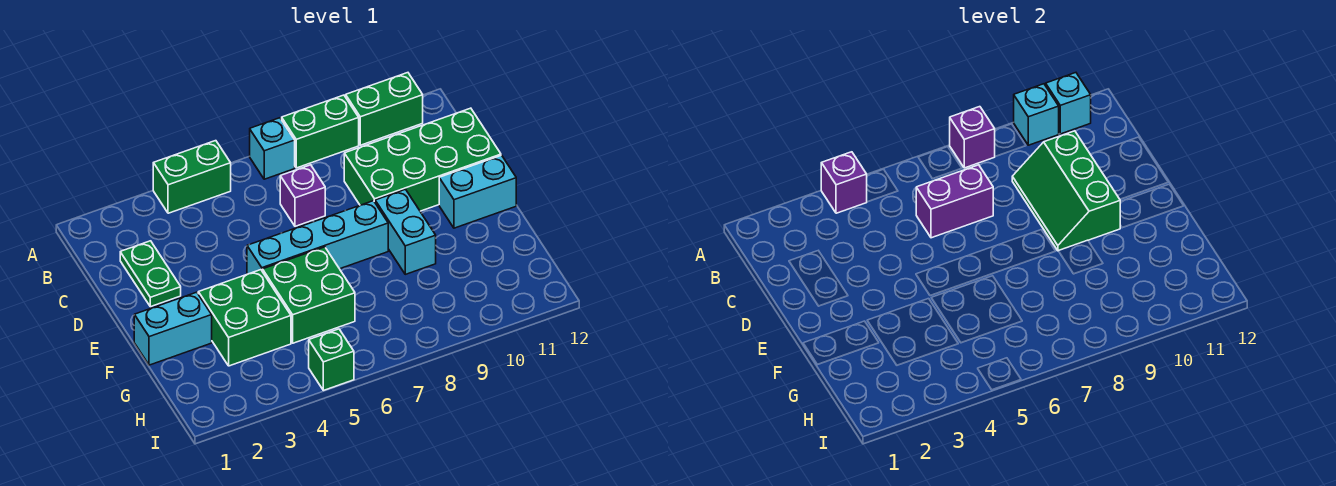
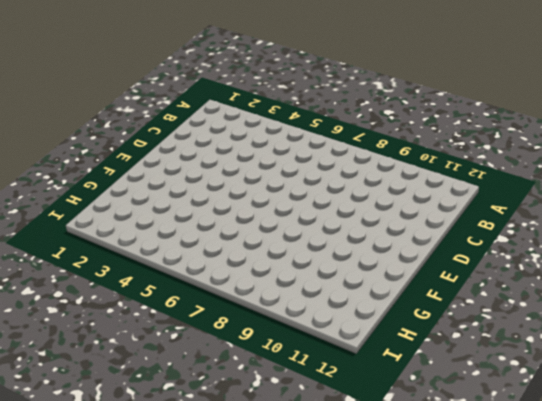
none -> green brick A4:A5 level 1
none -> cyan brick A7 level 1
none -> green brick A8:A9 level 1

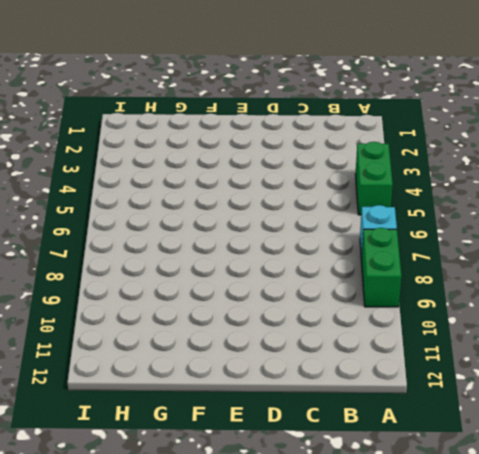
none -> green brick A10:A11 level 1
none -> green plate C2:D2 level 1
none -> purple brick C7 level 1

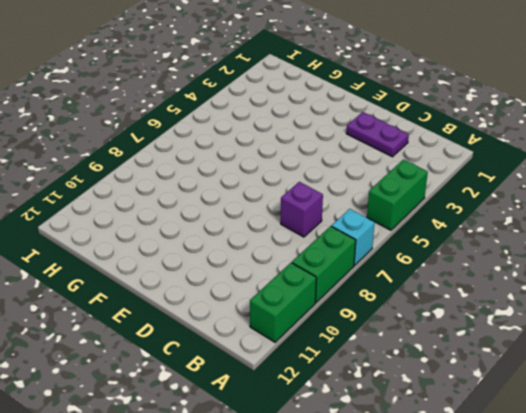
purple plate C2:D2 level 1 -> green plate C2:D2 level 1
none -> green brick C9:D12 level 1
none -> cyan brick E5:E8 level 1
none -> cyan brick E9:F9 level 1

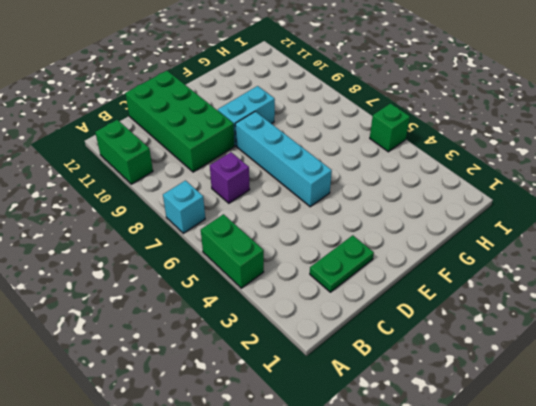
none -> green brick A8:A9 level 1
none -> cyan brick E11:E12 level 1
none -> cyan brick F1:F2 level 1

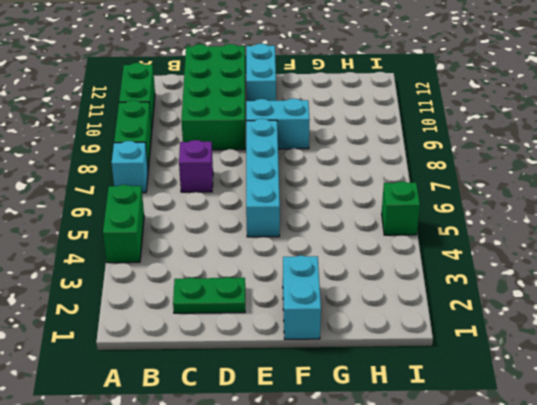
none -> green brick F3:G4 level 1
none -> green brick F5:G6 level 1
none -> purple brick A4 level 2

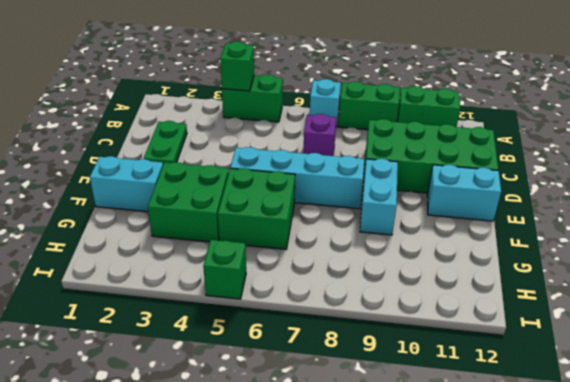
green brick A4 level 2 -> purple brick A4 level 2
none -> purple brick A8 level 2
none -> cyan brick A10 level 2
none -> cyan brick A11 level 2

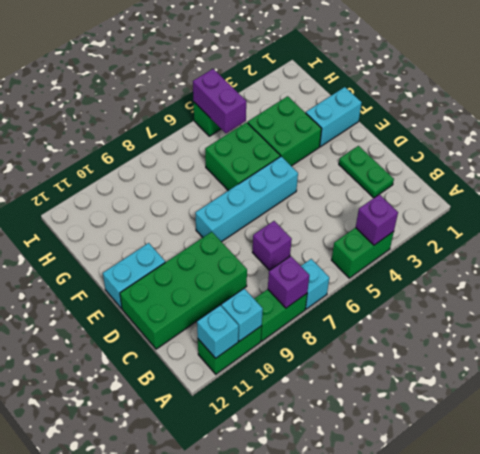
purple brick H5:I5 level 2 -> purple brick C6:C7 level 2
none -> cyan brick E9:F9 level 1
none -> green slope C9:E10 level 2 top 10

